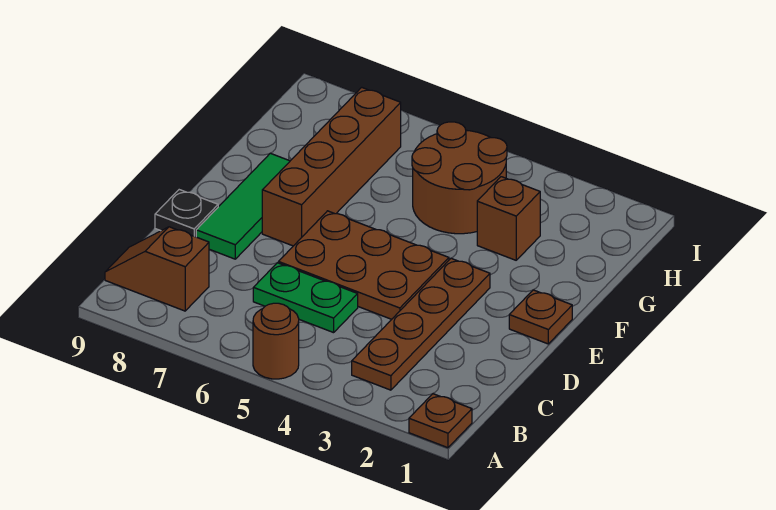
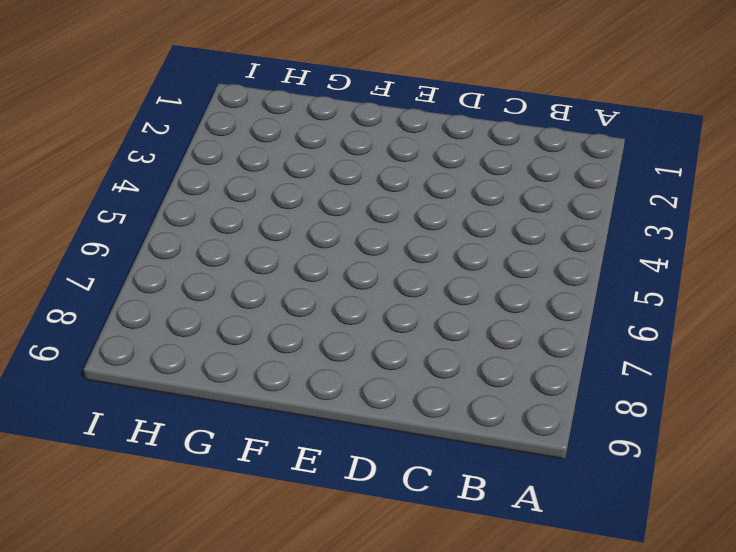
none -> brown plate A1 level 1
none -> brown round brick A5 level 1
none -> brown plate B3:E3 level 1

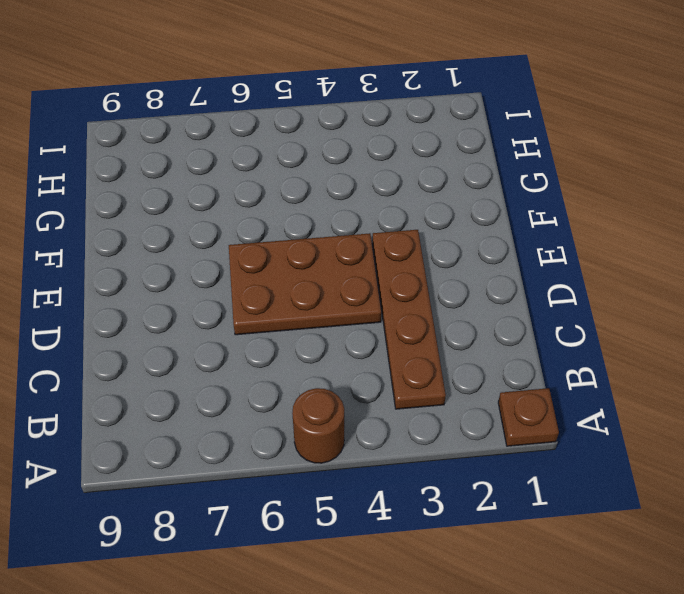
none -> brown slope B8:B9 level 1 top 8
none -> green plate C5:C6 level 1
none -> green tile D8:F8 level 1

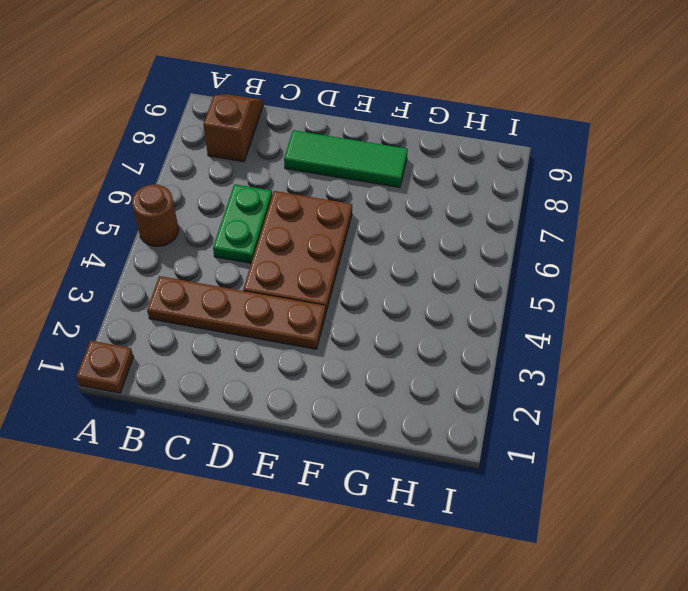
none -> black plate D9 level 1
none -> brown plate E1 level 1
none -> brown brick E7:H7 level 1

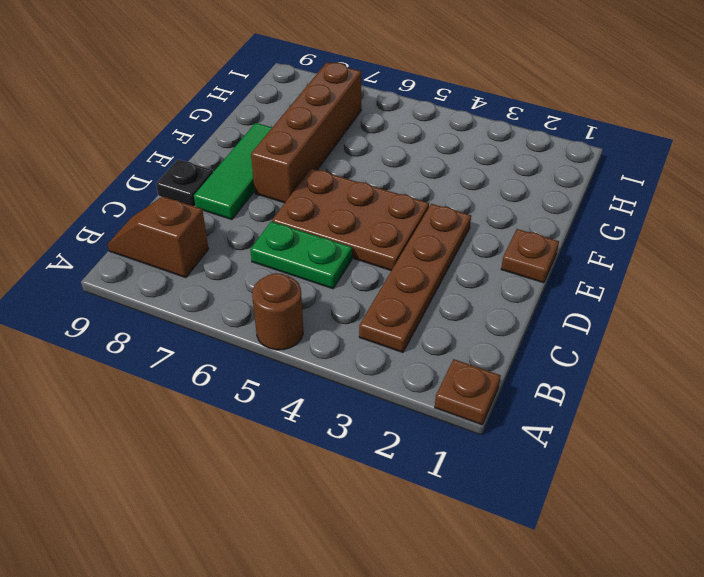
none -> brown brick G3 level 1
none -> brown round brick G4:H5 level 1

